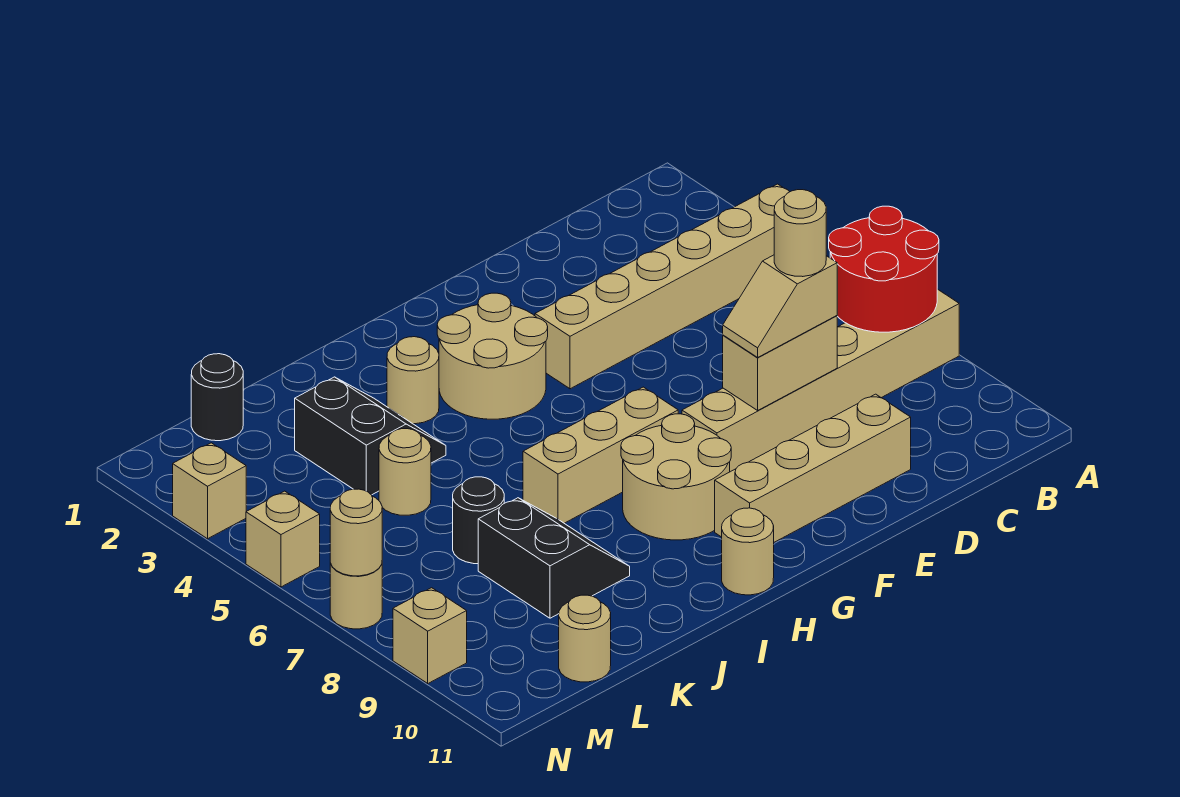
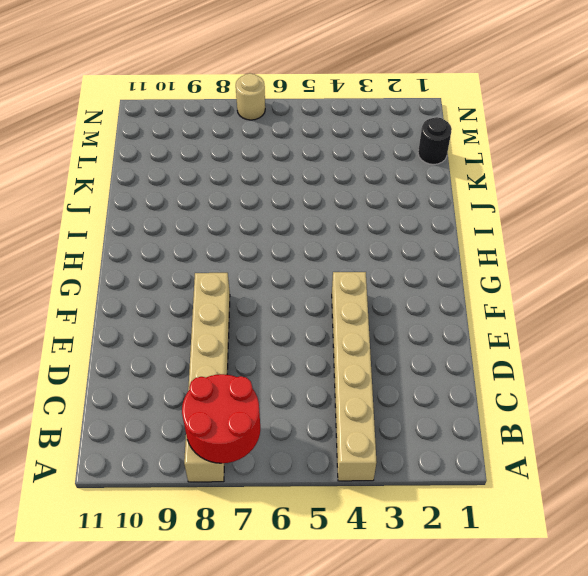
none -> tan brick D10:G10 level 1
none -> tan round brick G3:H4 level 1
none -> tan brick G7:I7 level 1

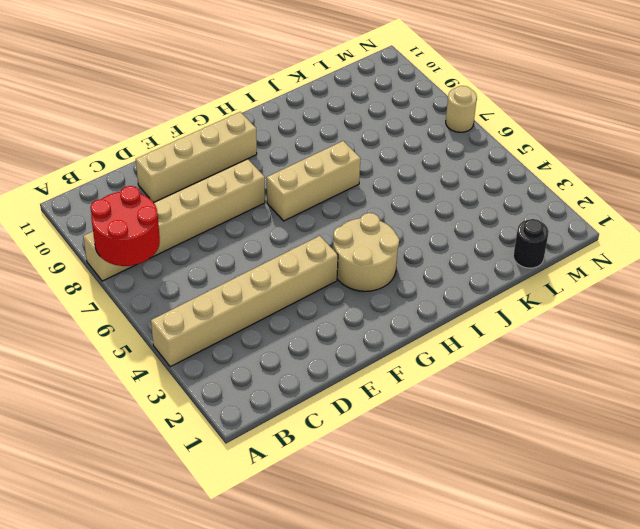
none -> tan round brick G8:H9 level 1
none -> tan round brick H11 level 1
none -> tan round brick I3 level 1

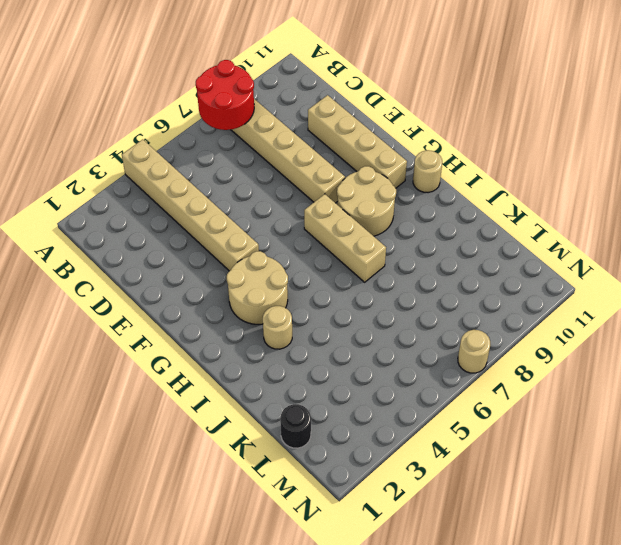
none -> black slope J3:K4 level 1 top K
none -> black slope J8:K9 level 1 top K
none -> tan round brick K5 level 1

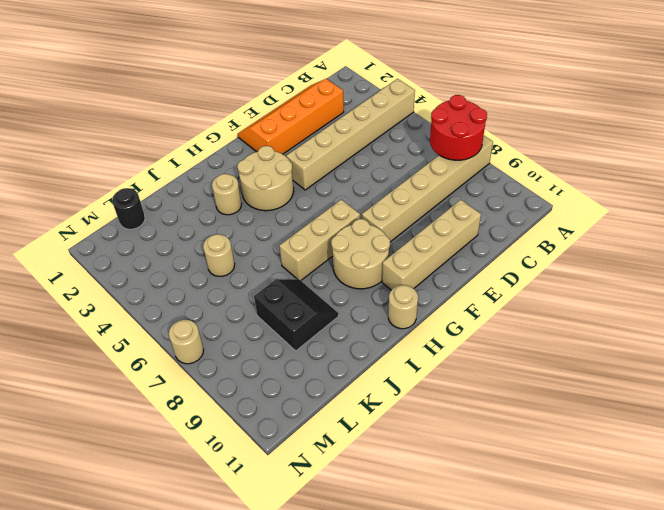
orange slope C1:F2 level 1 top 2 -> none
none -> black slope J3:K4 level 1 top K
none -> black round brick K7 level 1
none -> tan round brick L11 level 1

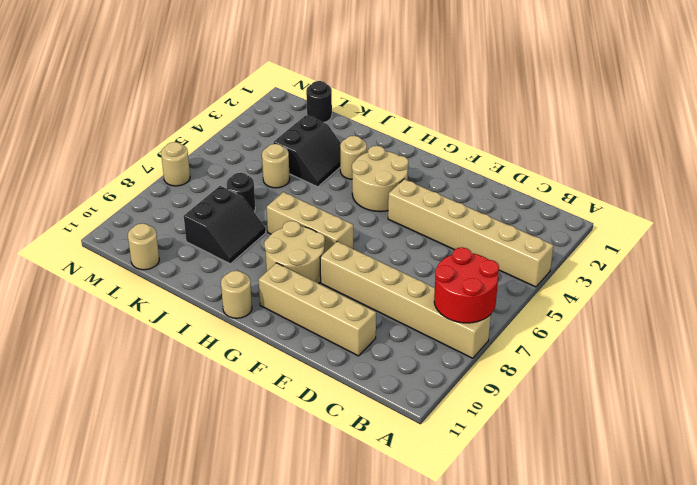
none -> tan brick N3 level 1
none -> tan brick N5 level 1
none -> tan brick N9 level 1

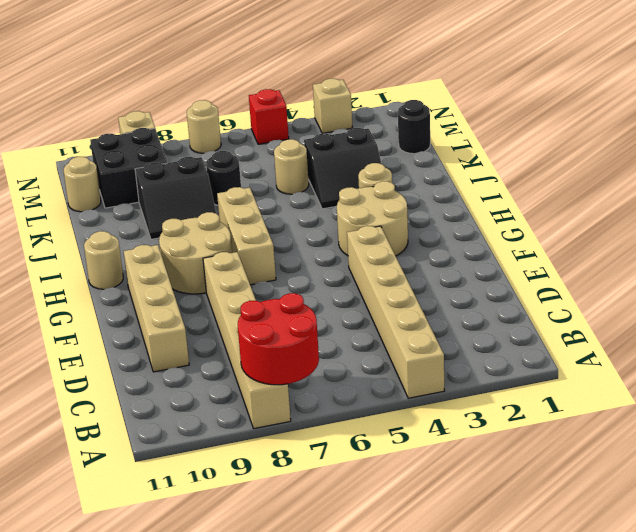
black brick L9:M10 level 1 -> none
red brick N5 level 1 -> tan brick N5 level 1
none -> tan brick D8:E8 level 2
none -> tan round brick N7 level 2
none -> tan slope D8:E8 level 3 top D

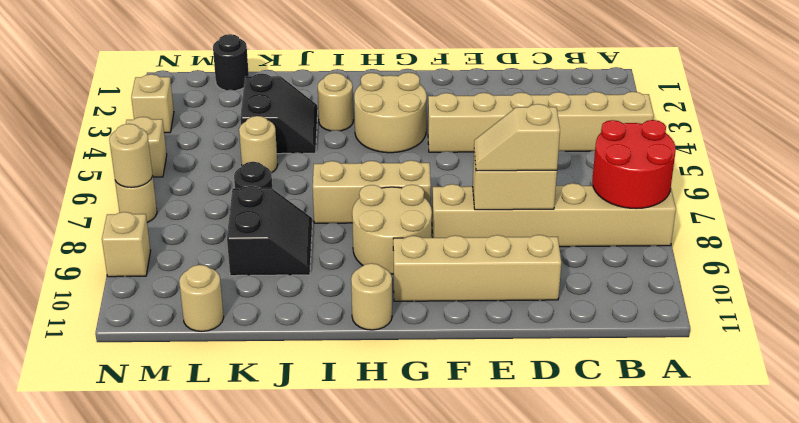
none -> tan round brick D8 level 4

